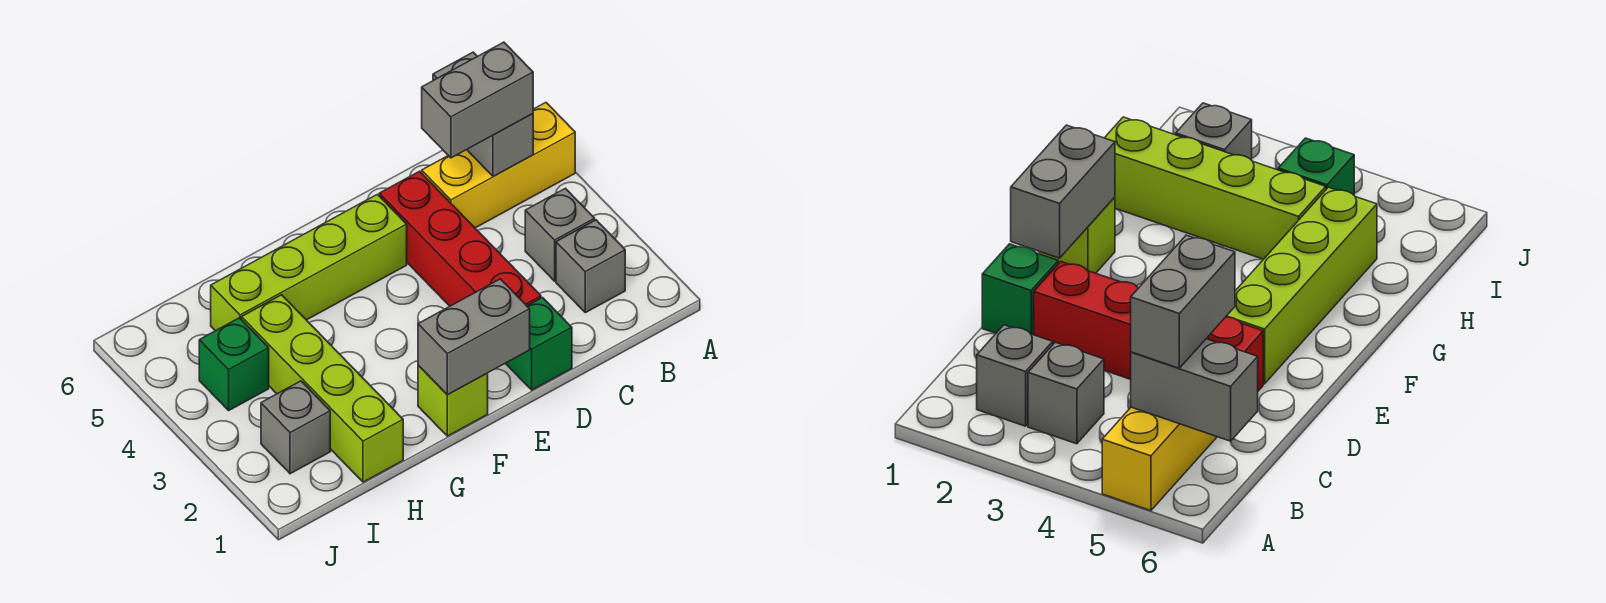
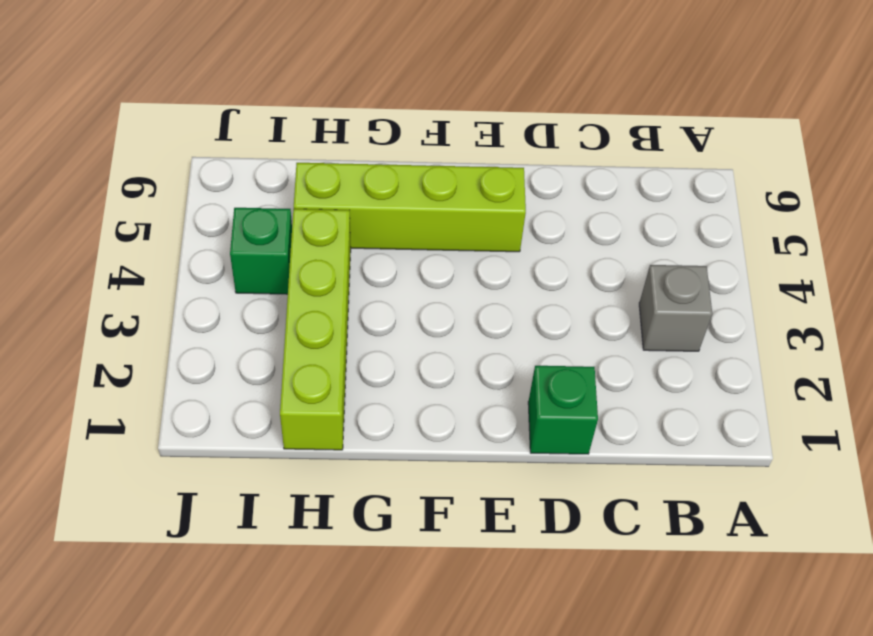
none -> yellow brick A5:C5 level 1
none -> grey brick B2 level 1
none -> red brick D2:D5 level 1

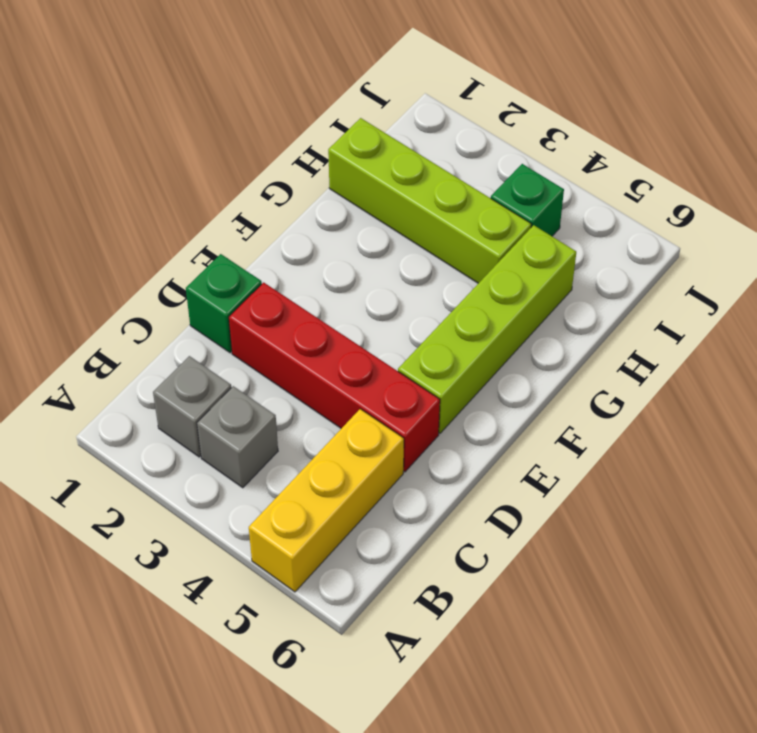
none -> lime brick F1 level 1
none -> grey brick I2 level 1
none -> grey brick B5:B6 level 2

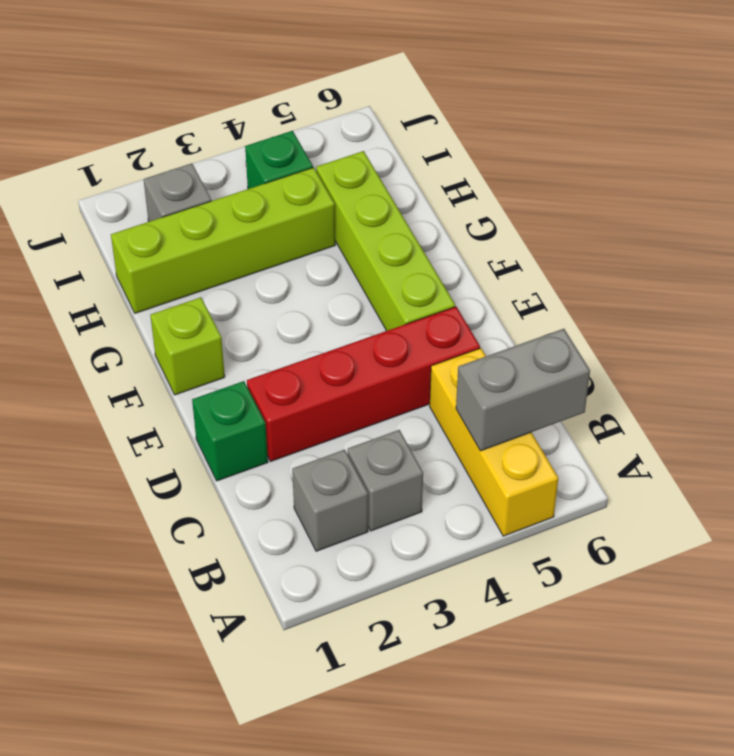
none -> grey brick E1:F1 level 2
none -> grey brick B5:C5 level 3

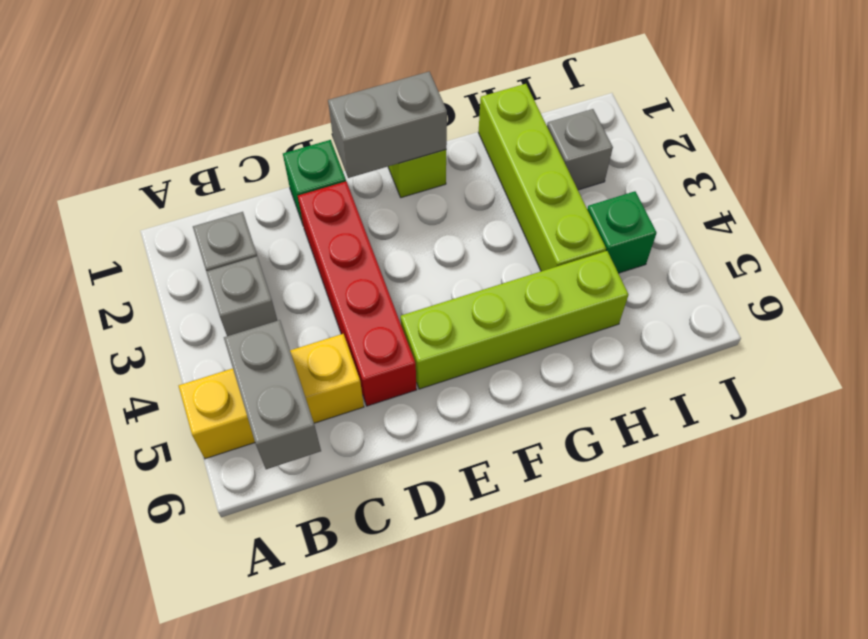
none -> grey brick B5:C5 level 3

